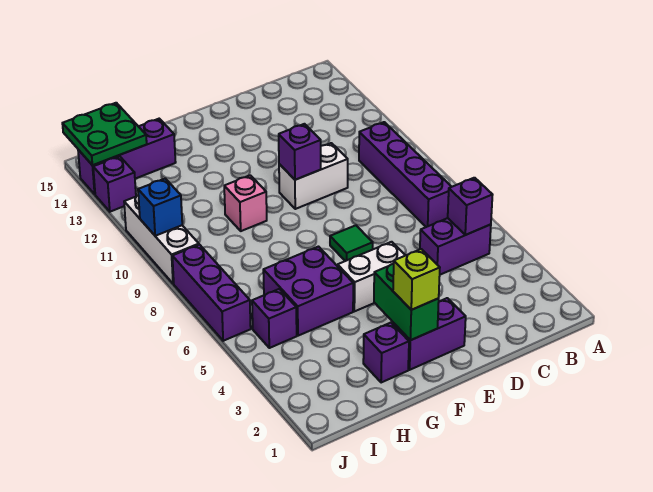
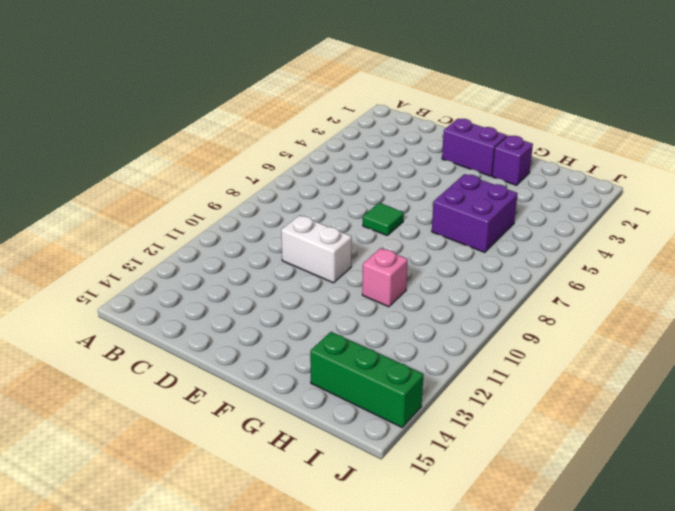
green brick H14:J14 level 1 -> purple brick H14:J14 level 1
none -> purple brick B5:C5 level 1
none -> purple brick B7:B10 level 1
none -> white brick E5:F5 level 1

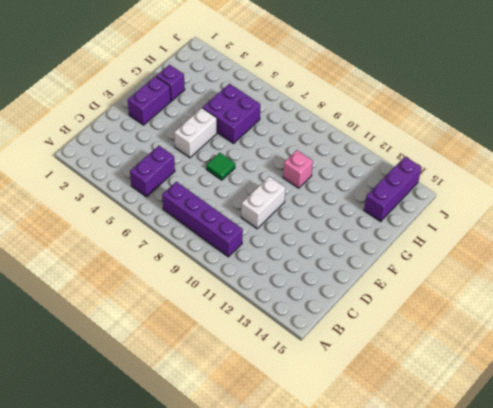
none -> purple brick I5 level 1
none -> purple brick J6:J8 level 1
none -> white brick J9:J11 level 1

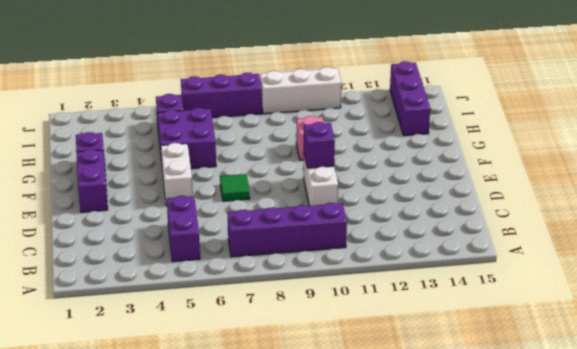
none -> purple brick J13 level 1
none -> purple brick B5 level 2
none -> green brick F2:F3 level 2

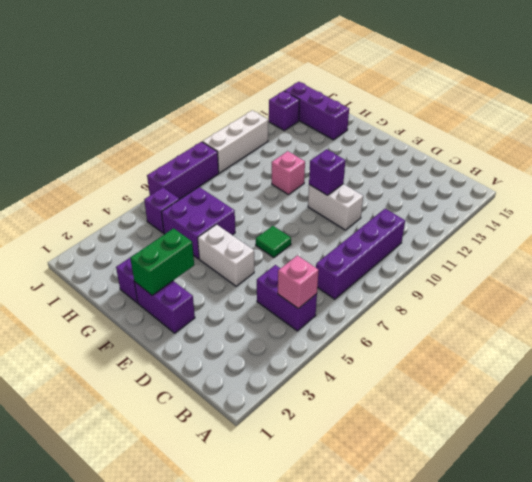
pink brick B5 level 2 -> purple brick B5 level 2
none -> green plate I14:J15 level 2
none -> blue brick J10 level 2
none -> lime brick F2 level 3

